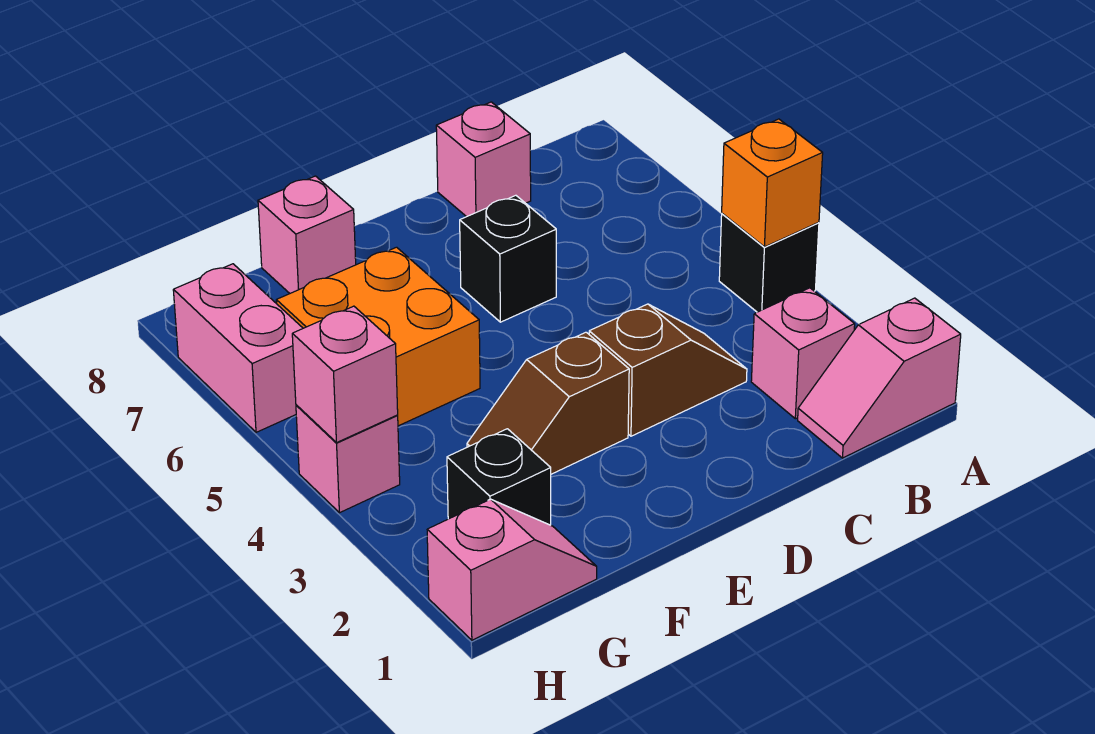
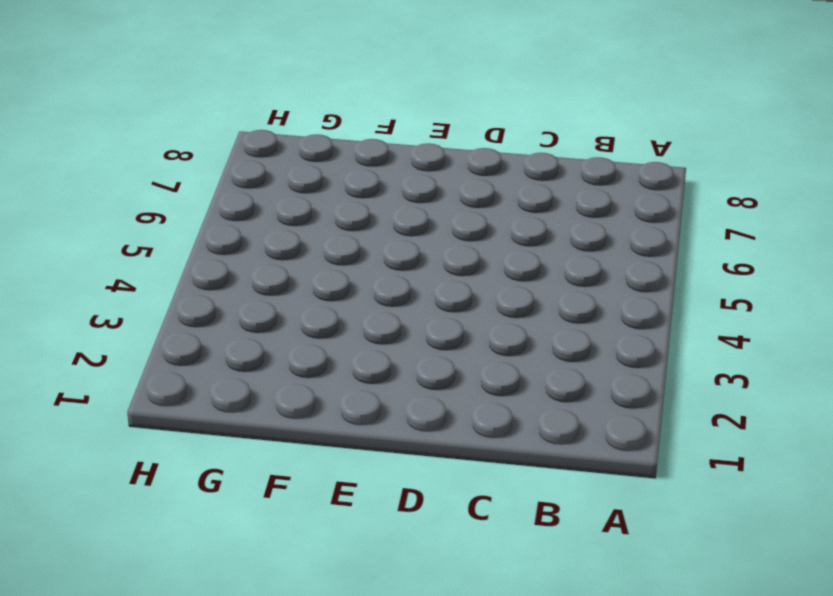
none -> pink slope A1:B1 level 1 top A
none -> black brick A4 level 1
none -> pink brick B2 level 1

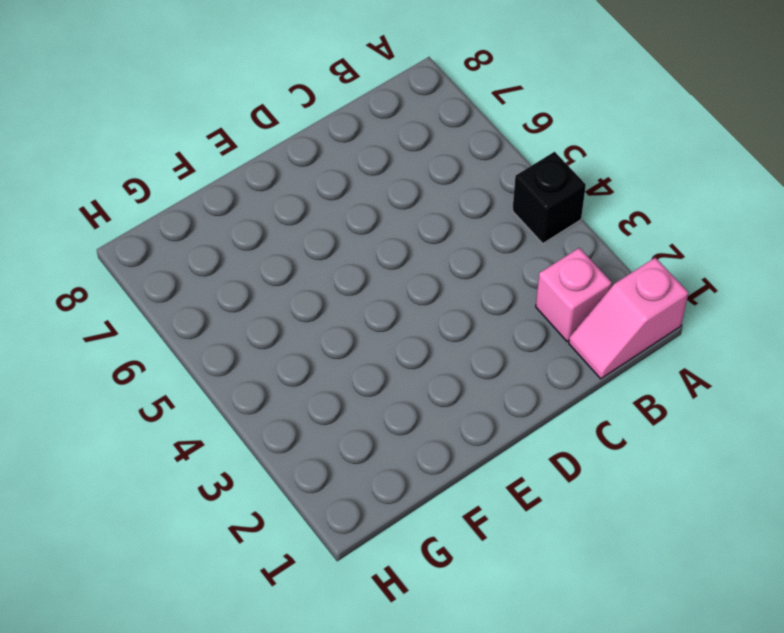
none -> brown slope C3:D3 level 1 top D
none -> pink brick C8 level 1
none -> black brick D6 level 1

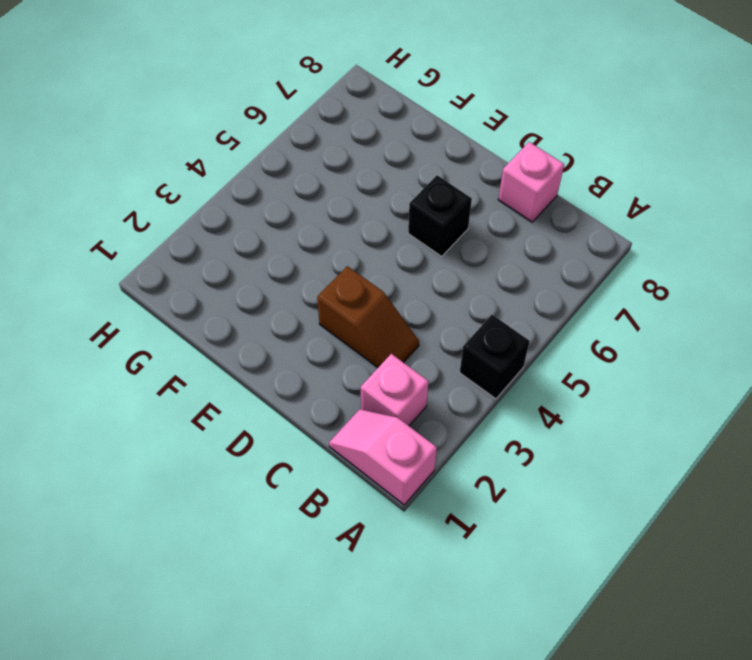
none -> brown slope E3:F3 level 1 top E
none -> orange brick F5:G6 level 1
none -> pink brick F8 level 1

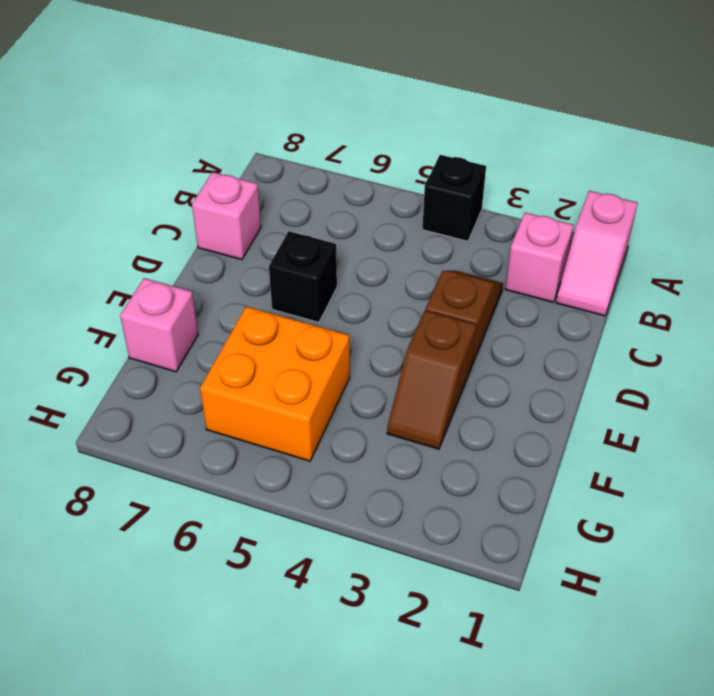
none -> pink slope G1:H1 level 1 top H
none -> black brick G2 level 1
none -> pink brick H4 level 1

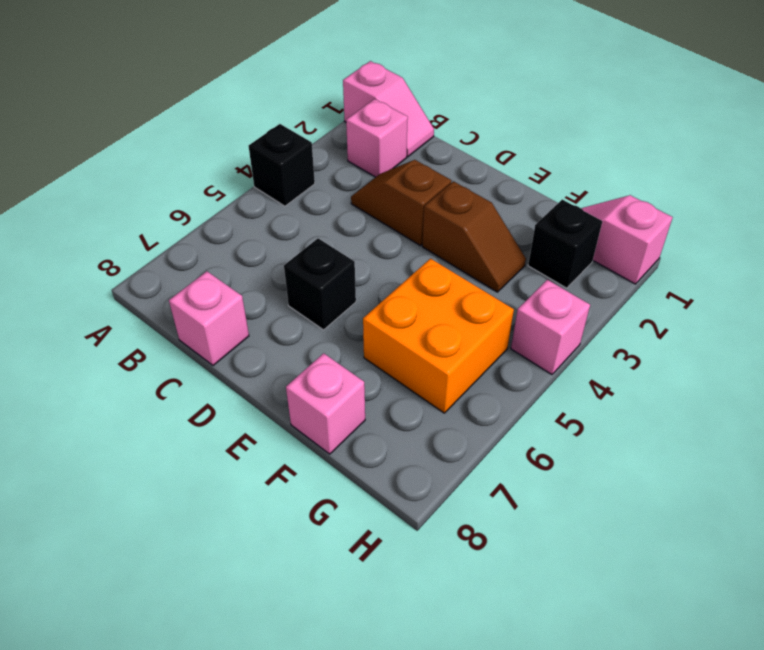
none -> pink brick H6:H7 level 1
none -> orange brick A4 level 2
none -> pink brick H4 level 2

